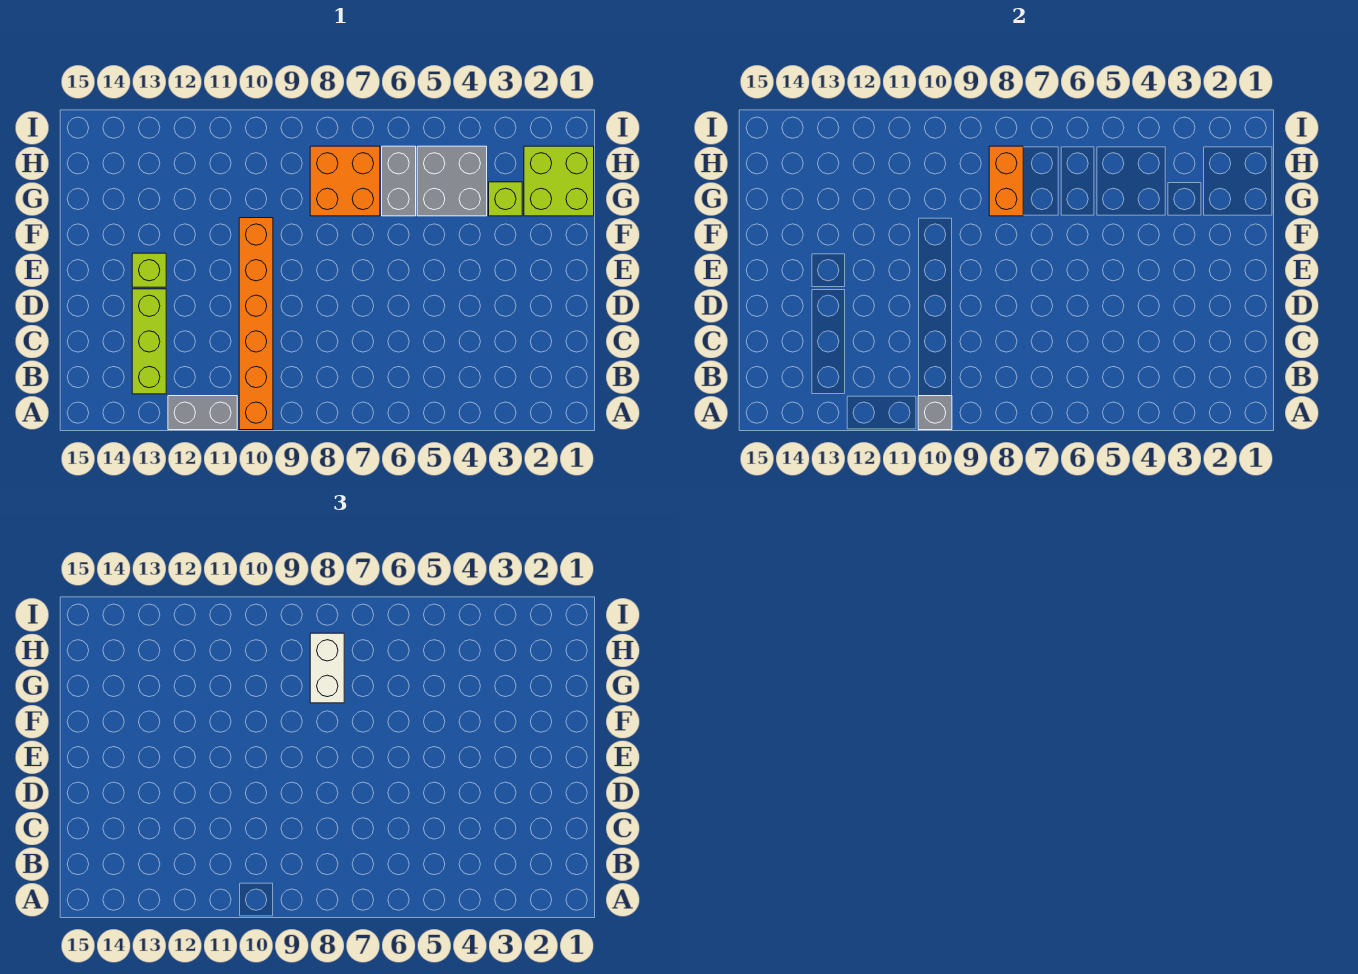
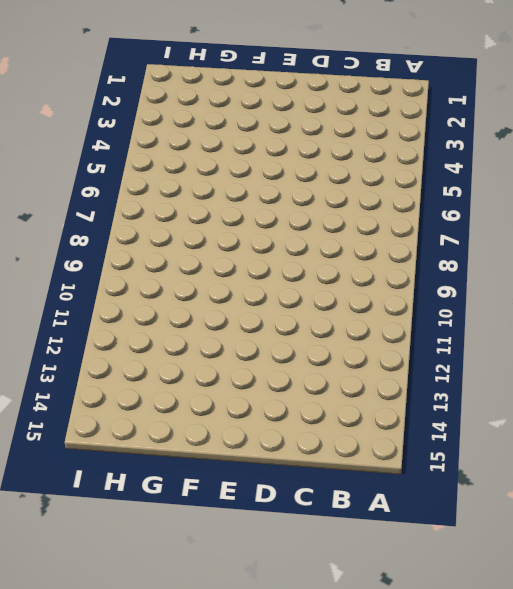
none -> orange brick A10:F10 level 1
none -> grey brick A11:A12 level 1
none -> lime brick B13:D13 level 1

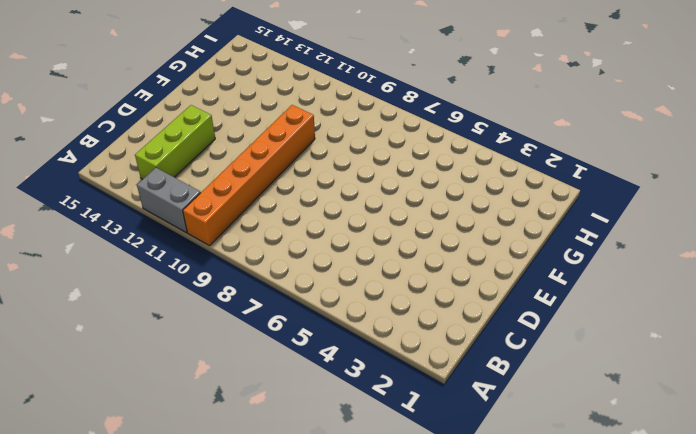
none -> lime brick E13 level 1
none -> lime brick G1:H2 level 1
none -> lime brick G3 level 1

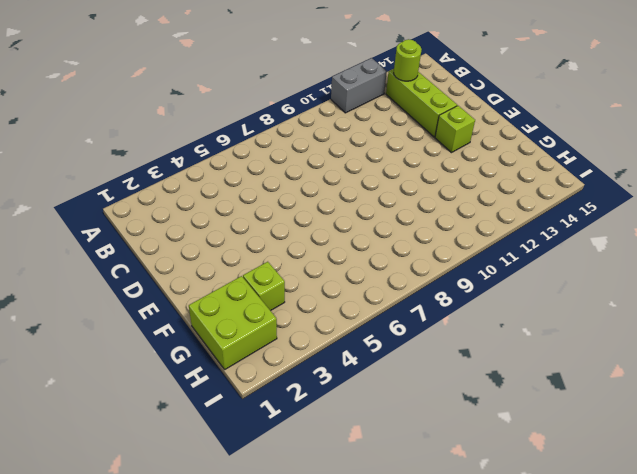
lime round brick B13 level 2 -> none
none -> orange brick A10:F10 level 1
none -> grey brick G4:H5 level 1
none -> grey brick G6:H6 level 1

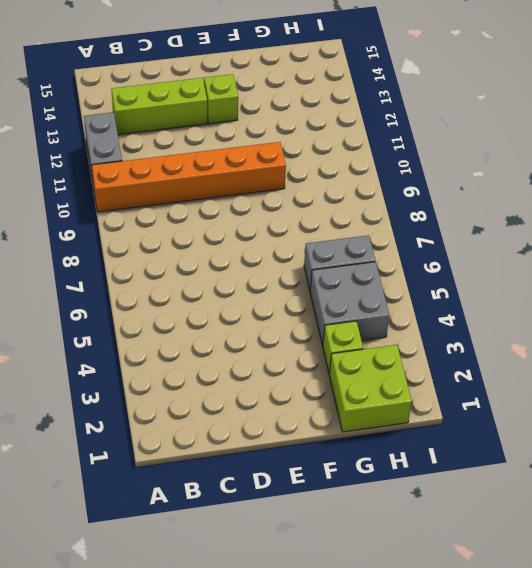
none -> orange brick G7:H8 level 1
none -> grey brick A10 level 2
none -> orange brick G8:H8 level 2

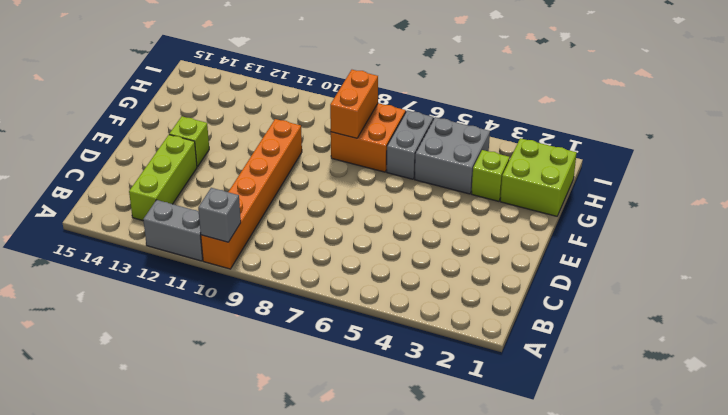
none -> white brick G8:H8 level 3

